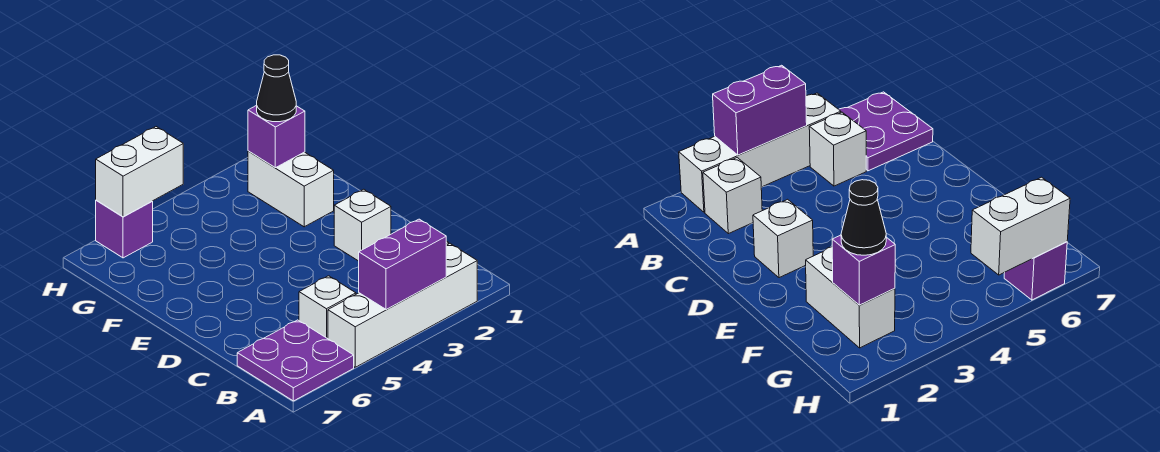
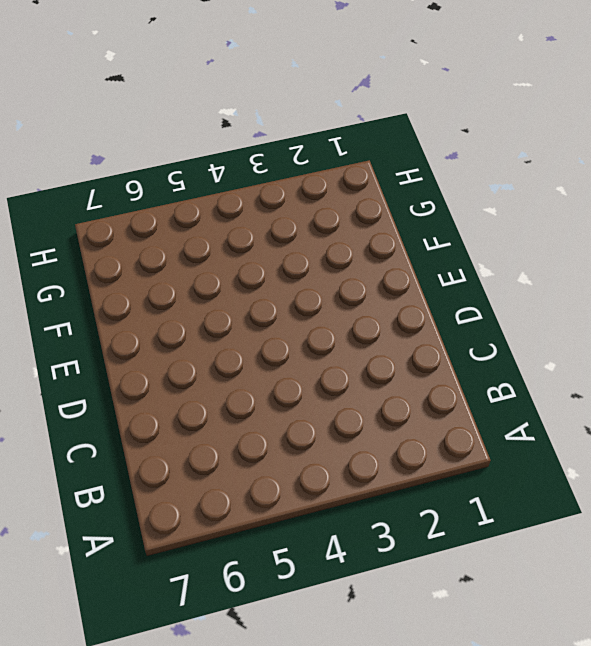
none -> white brick A2:A5 level 1
none -> purple plate A6:B7 level 1

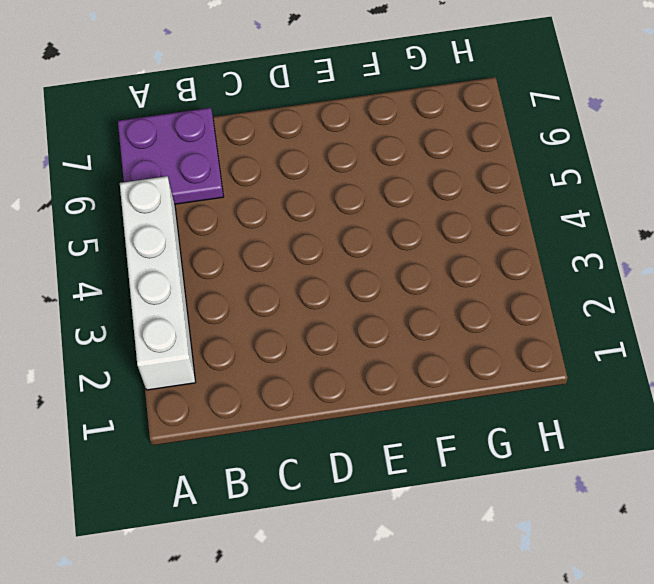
none -> white brick B2 level 1
none -> white brick B5 level 1

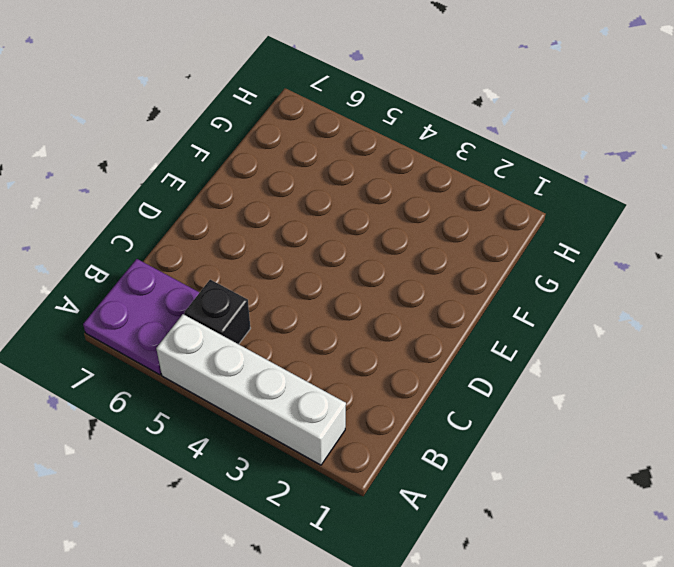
black brick B5 level 1 -> white brick B5 level 1
none -> white brick B2 level 1
none -> white brick D2 level 1

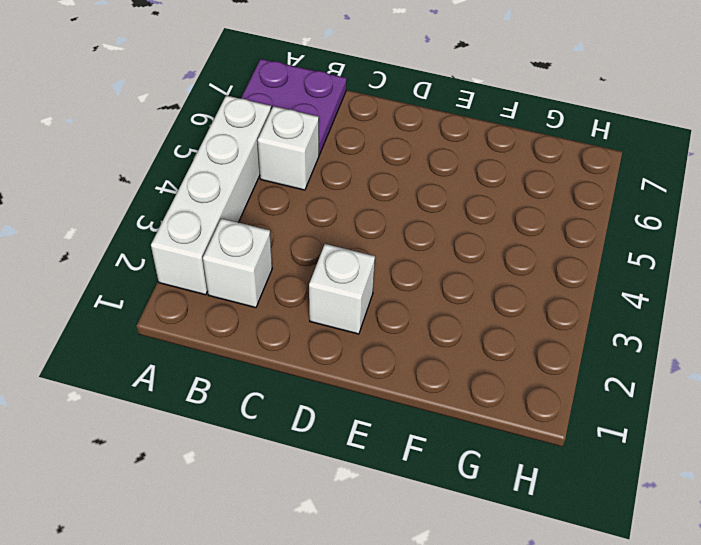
none -> white brick F2:G2 level 1
none -> purple brick H6 level 1

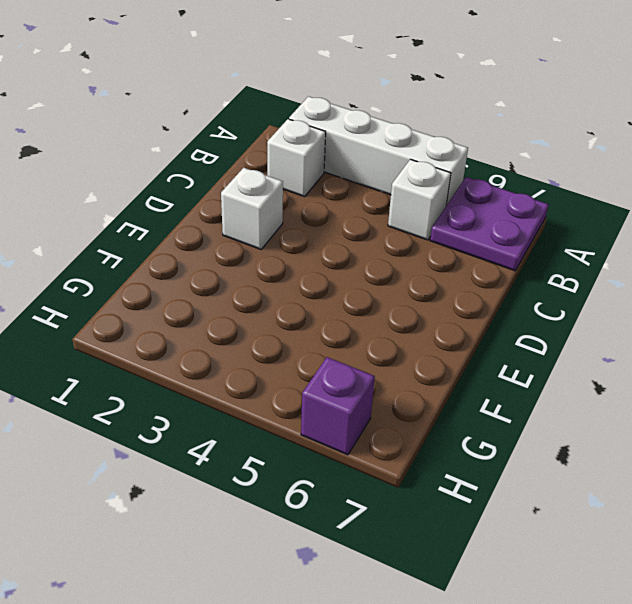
none -> white brick F2:G2 level 1
none -> purple brick A3:A4 level 2

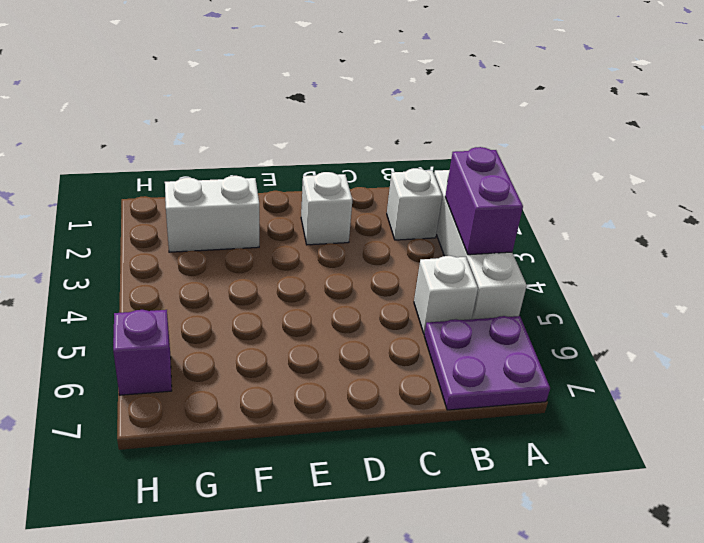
none -> purple brick G2 level 2
none -> white brick H5:H6 level 2

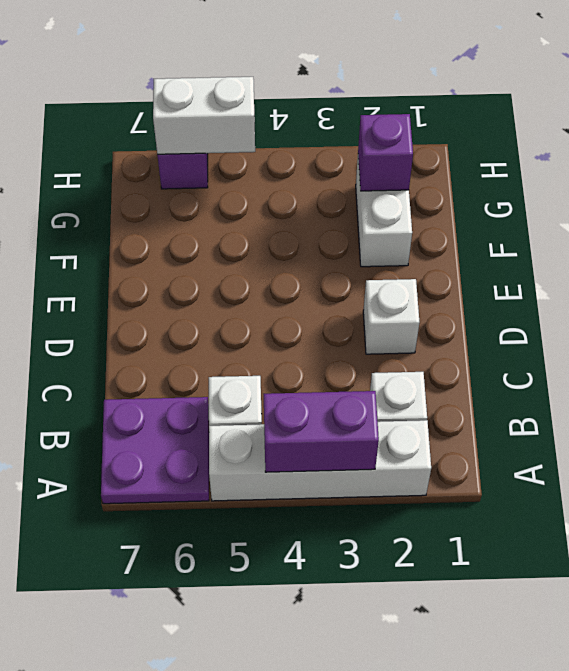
none -> black cone G2 level 3

